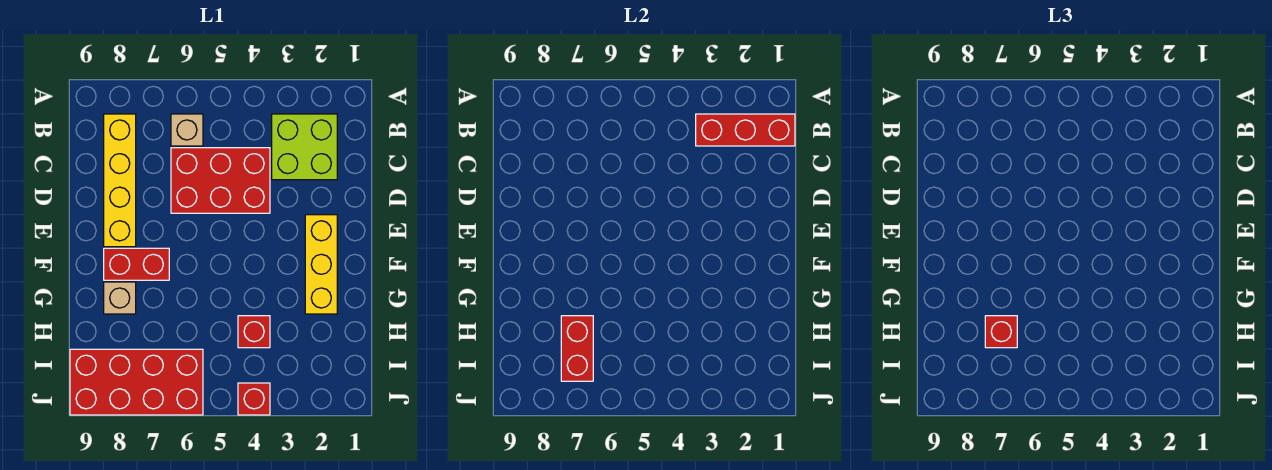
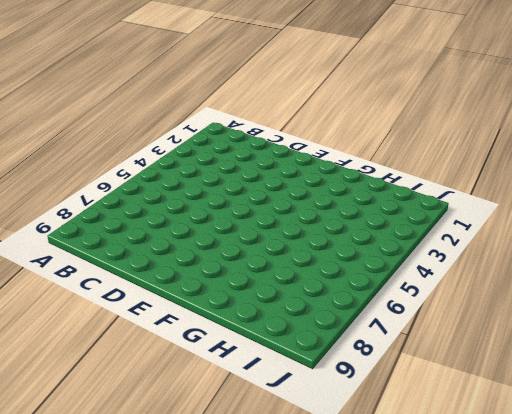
none -> lime brick B2:C3 level 1
none -> tan brick B6 level 1
none -> yellow brick B8:E8 level 1

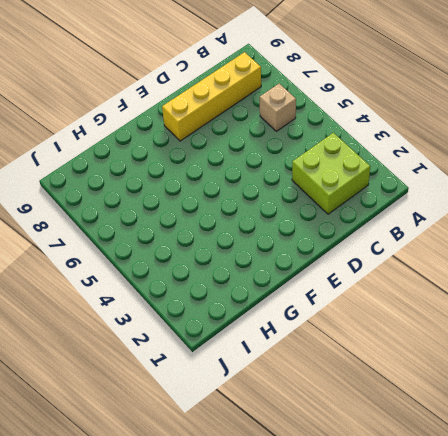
none -> red brick C4:D6 level 1
none -> yellow brick E2:G2 level 1
none -> red brick F7:F8 level 1

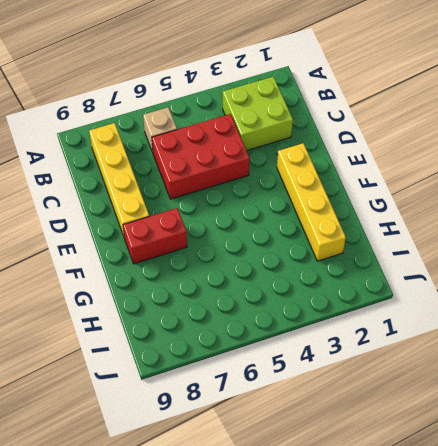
yellow brick E2:H2 level 1 -> yellow brick E2:G2 level 1
none -> tan brick G8 level 1
none -> red brick H4 level 1
none -> red brick I6:J9 level 1

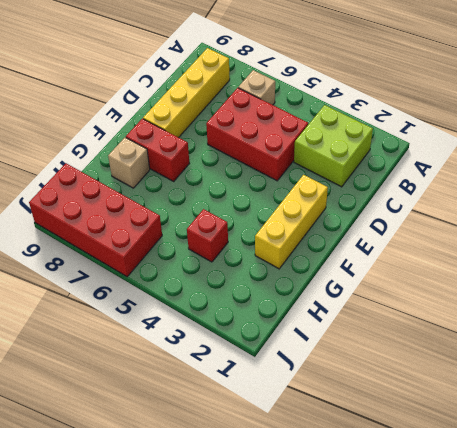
none -> red brick J4 level 1
none -> red brick B1:B3 level 2
none -> red brick H7:I7 level 2

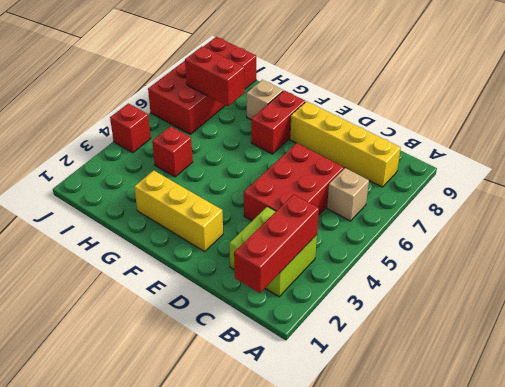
none -> red brick H7 level 3

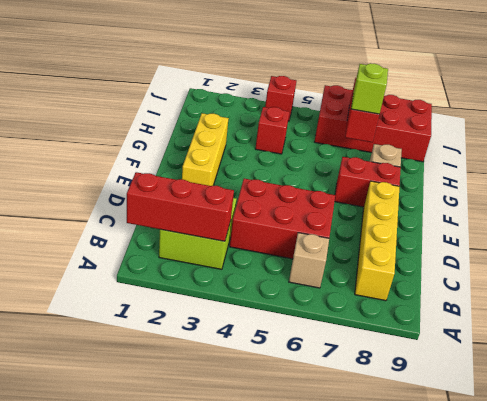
lime brick H7 level 3 -> red brick H7 level 3

